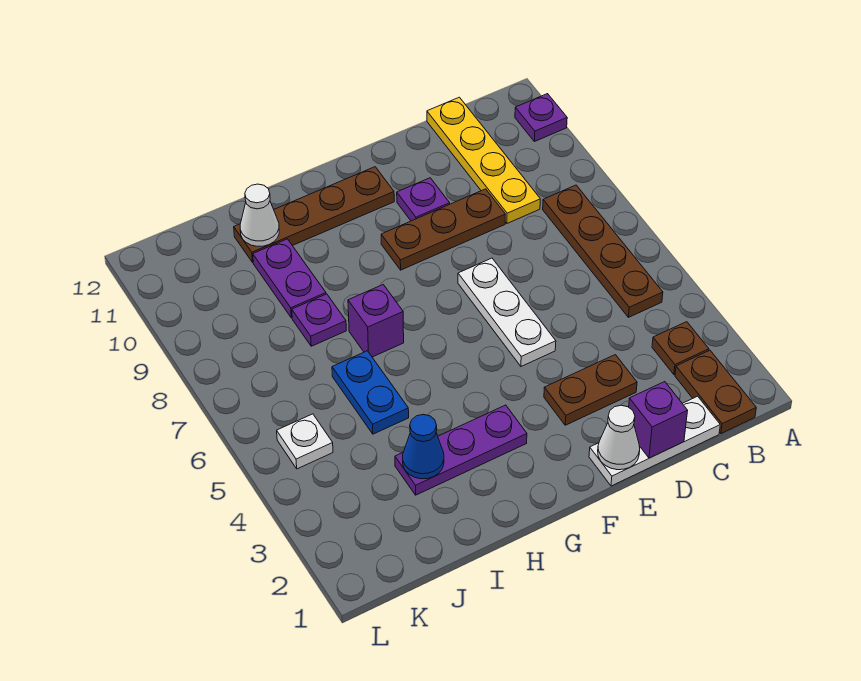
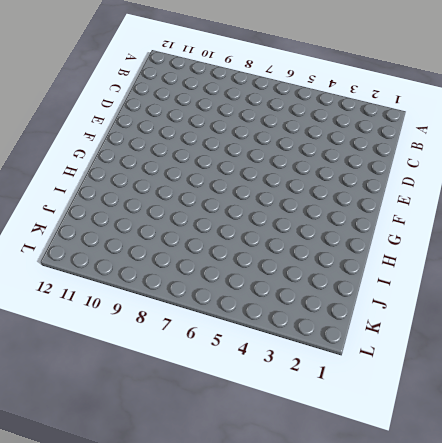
none -> purple plate A11 level 1
none -> brown plate B1:B2 level 1
none -> brown plate B3 level 1

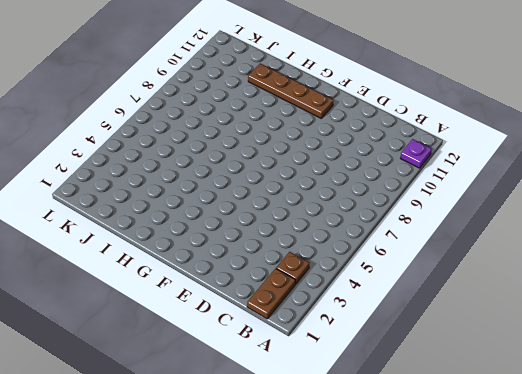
none -> brown plate B5:B8 level 1
none -> white plate C1:E1 level 1
none -> yellow plate C9:C12 level 1

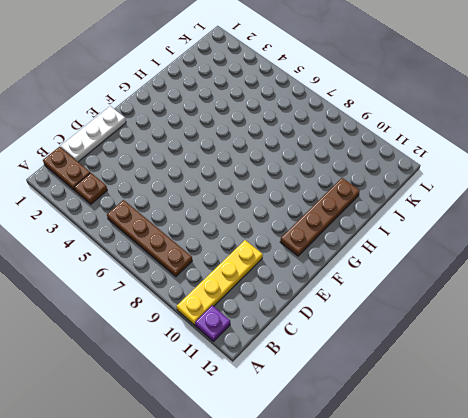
yellow plate A10:D10 level 1 -> yellow plate C9:C12 level 1
none -> brown plate D3:E3 level 1
none -> brown plate D9:F9 level 1
none -> white plate E5:E7 level 1

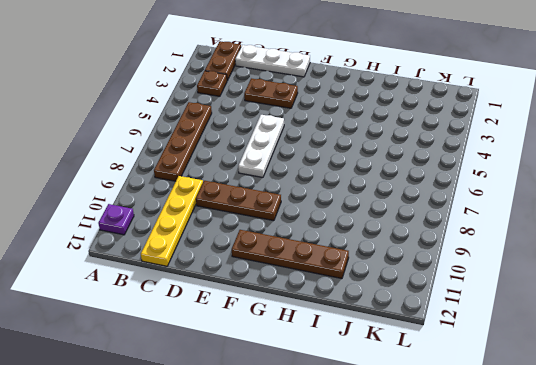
none -> purple plate E10 level 1
none -> purple plate G3:I3 level 1
none -> purple brick H7 level 1

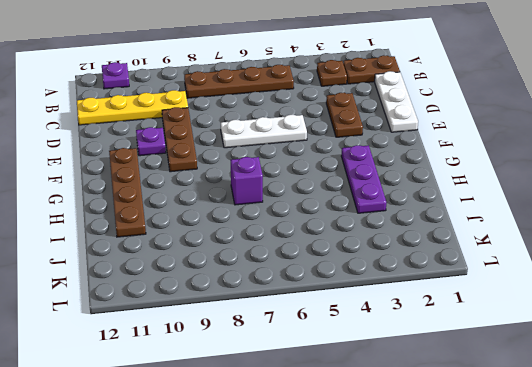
none -> blue plate I5:I6 level 1
none -> purple plate I8 level 1
none -> purple plate I9:I10 level 1

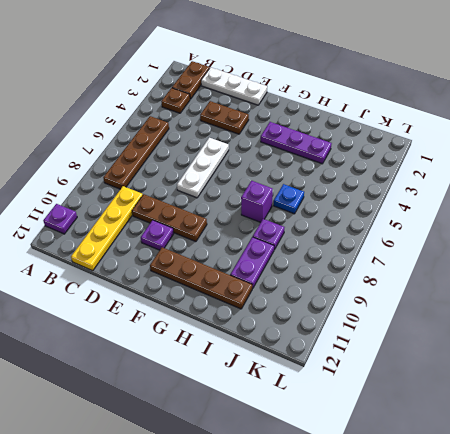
blue plate I6 level 1 -> blue plate I5:I6 level 1
none -> white plate K5 level 1
none -> purple brick D1 level 2
none -> white cone E1 level 2

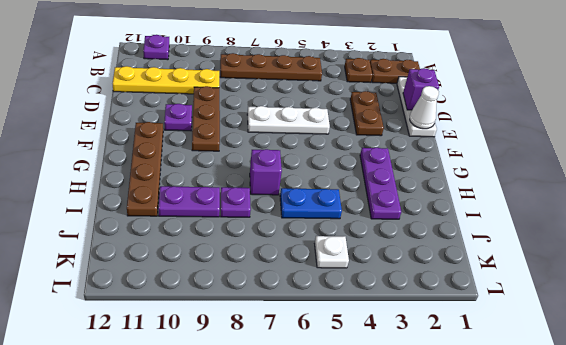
none -> blue cone I3 level 2
none -> white cone I11 level 2

